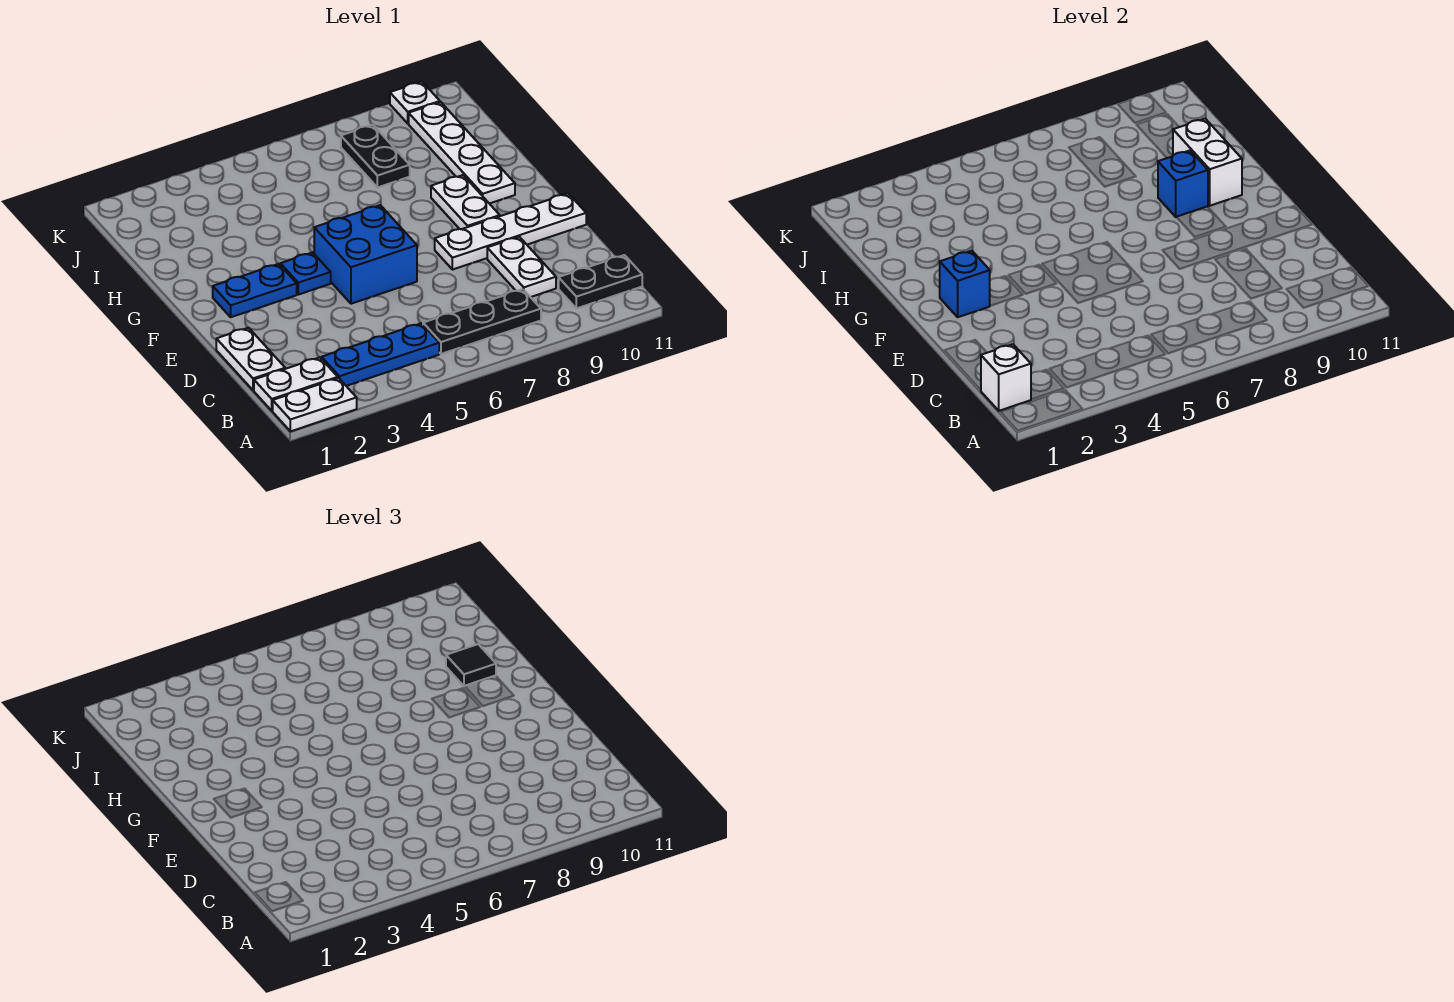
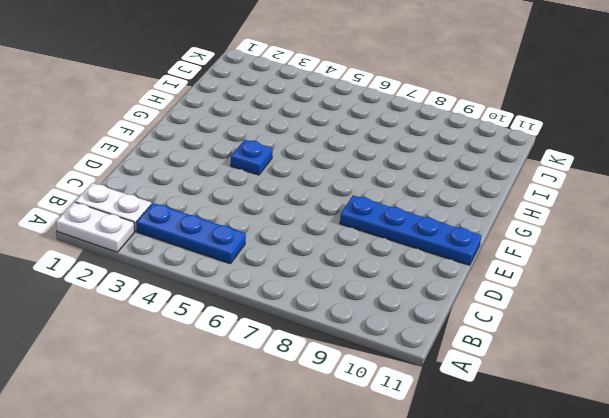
blue plate E8:E11 level 1 -> white plate E8:E11 level 1
none -> black plate B6:B8 level 1
none -> black plate B10:B11 level 1
none -> white plate C1:D1 level 1

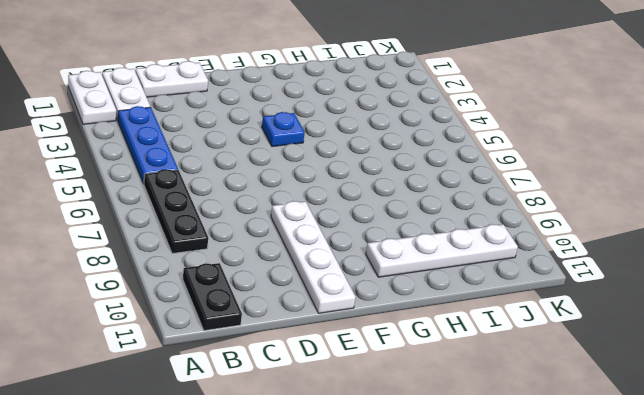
none -> white plate C9:D9 level 1
none -> blue brick E5:F6 level 1
none -> blue plate F2:F3 level 1

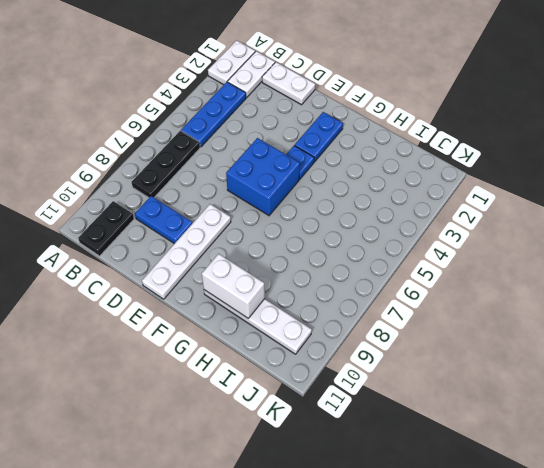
blue plate C9:D9 level 1 -> white plate C9:D9 level 1
none -> white plate F9:G9 level 1
none -> black plate I8:J8 level 1
none -> white plate K10 level 1

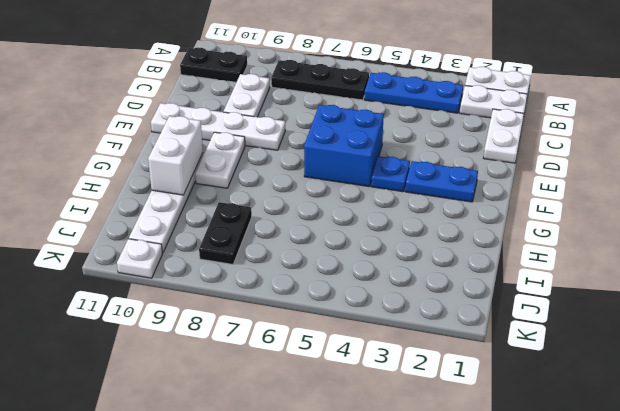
none -> white brick B1 level 2
none -> blue brick F2 level 2
none -> blue brick G9 level 2

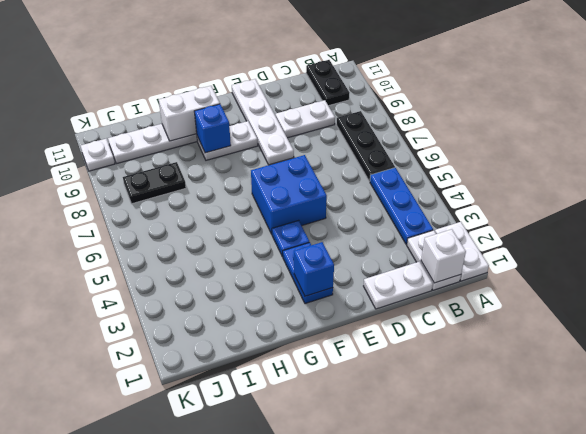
none -> black tile H10 level 3

